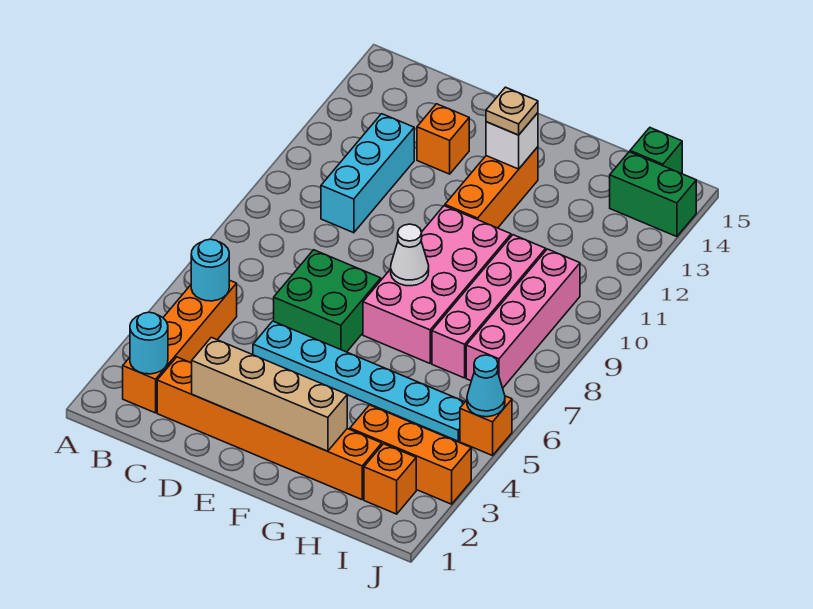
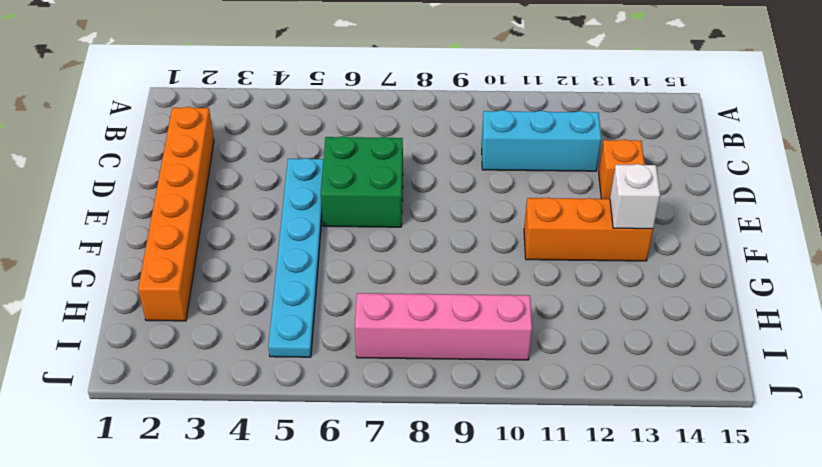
none -> orange brick B2:B5 level 1
none -> pink brick F7:G10 level 1
none -> orange brick H3:J3 level 1

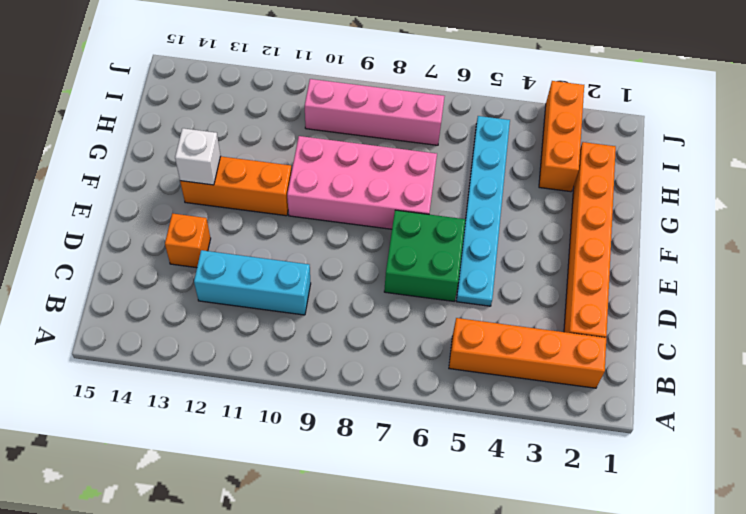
none -> pink brick H7:H10 level 1
none -> orange brick I2 level 1
none -> green brick I14:J14 level 1

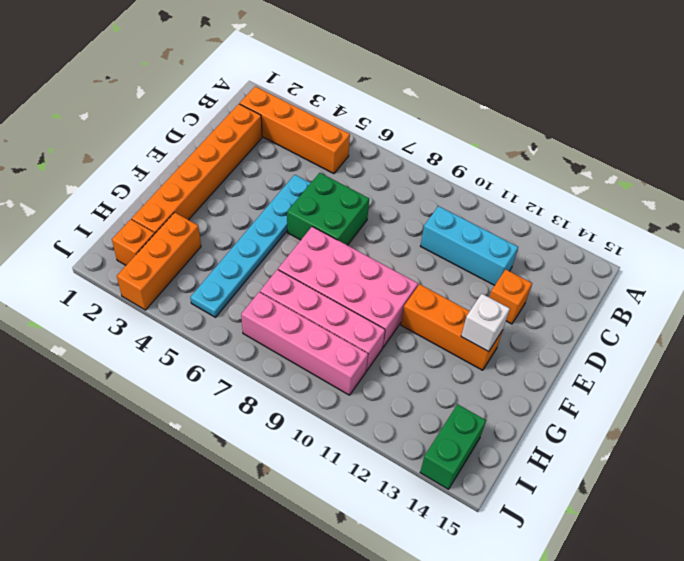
none -> green brick I15 level 1
none -> orange brick J5 level 1
none -> cyan round brick B2 level 2

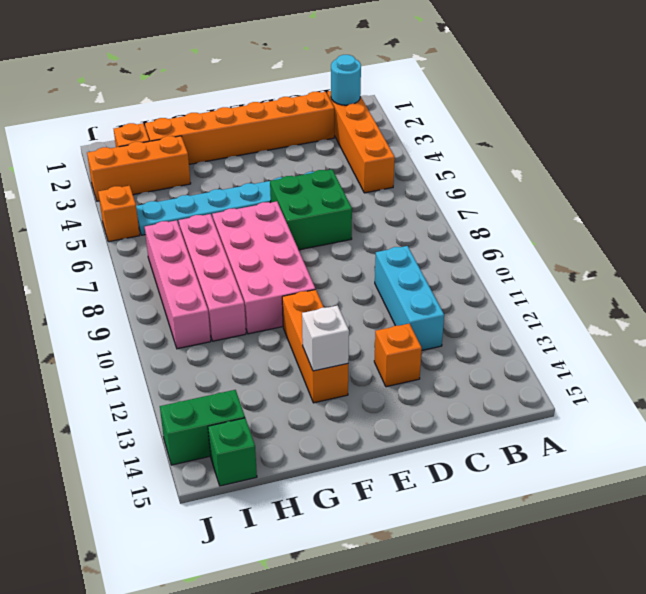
none -> cyan round brick B5 level 2
none -> tan brick D2:G2 level 2
none -> white cone F8 level 2

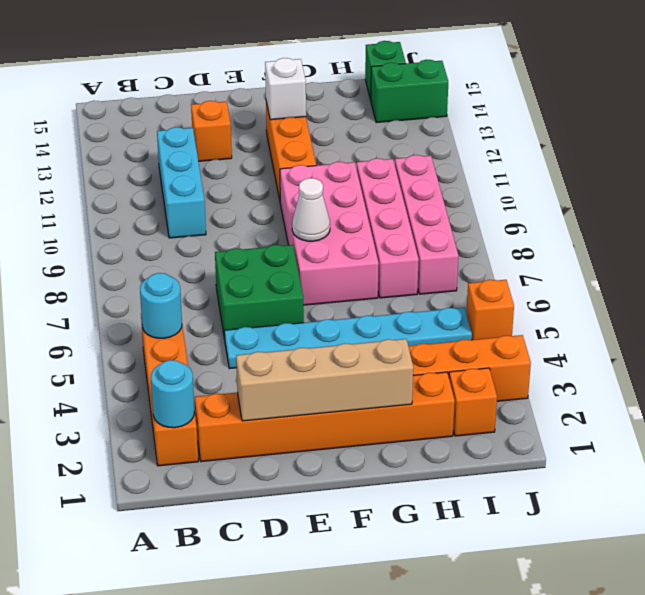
none -> cyan cone J5 level 2
none -> tan plate F13 level 3

